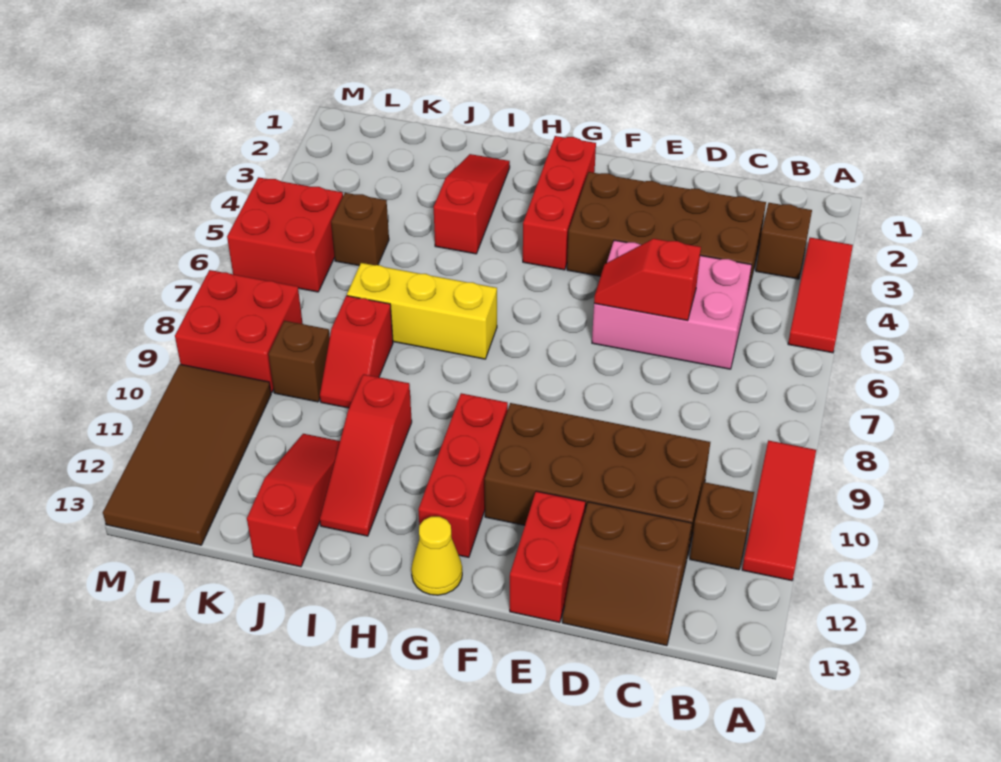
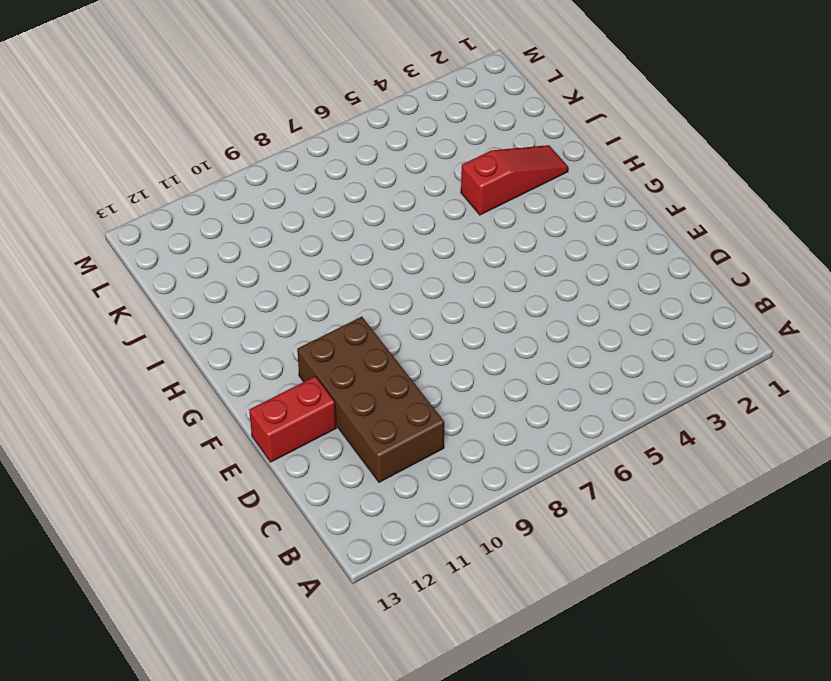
none -> red tile A3:A5 level 1
none -> red tile A9:A11 level 1
none -> brown brick B3 level 1

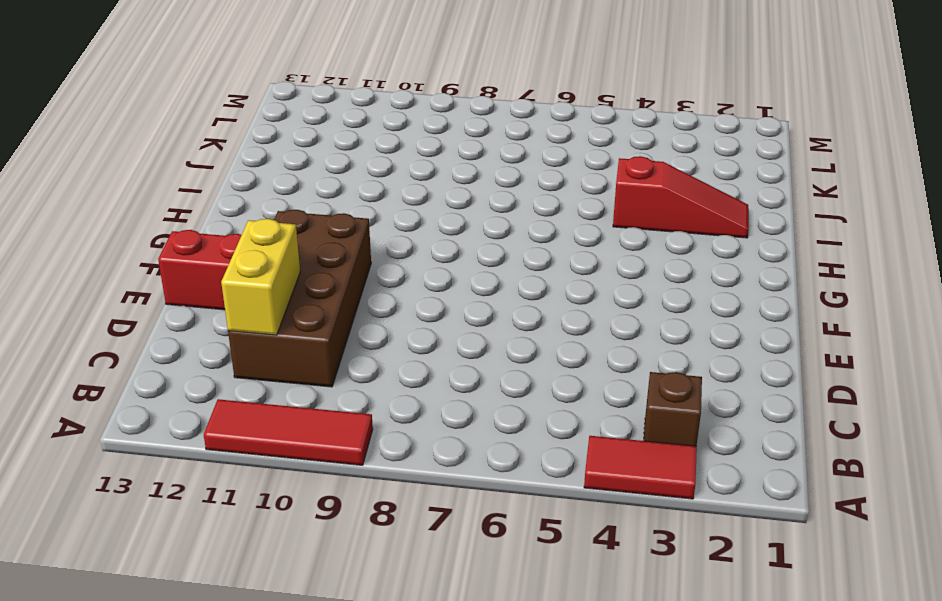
red tile A3:A4 level 1 -> red tile A3:A5 level 1
yellow brick C11:D11 level 2 -> none
none -> brown brick B11 level 1
none -> brown brick C3:F4 level 1
none -> pink brick C5:E6 level 1

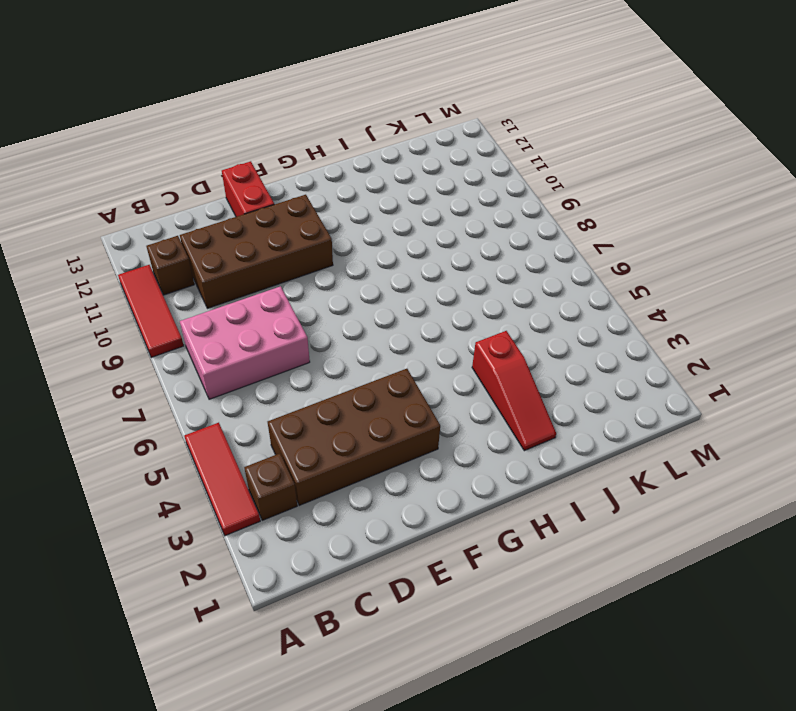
pink brick B7:D8 level 1 -> pink brick C5:E6 level 1
none -> brown slope C12:D13 level 1 top 12
none -> red brick G2:G4 level 1
none -> red brick G10:G12 level 1

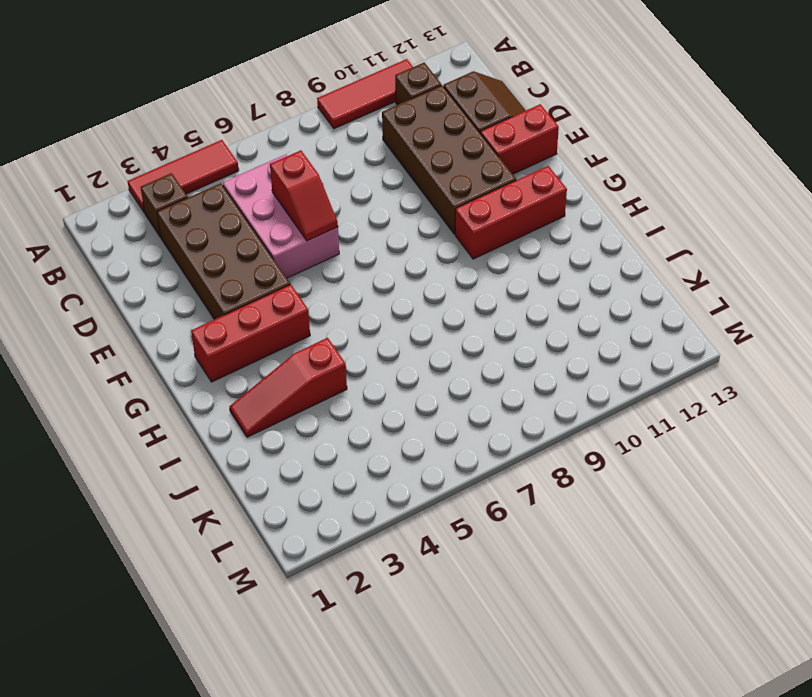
none -> yellow cone G13 level 1
none -> yellow brick H7:J7 level 1
none -> red slope I10:I12 level 1 top 10

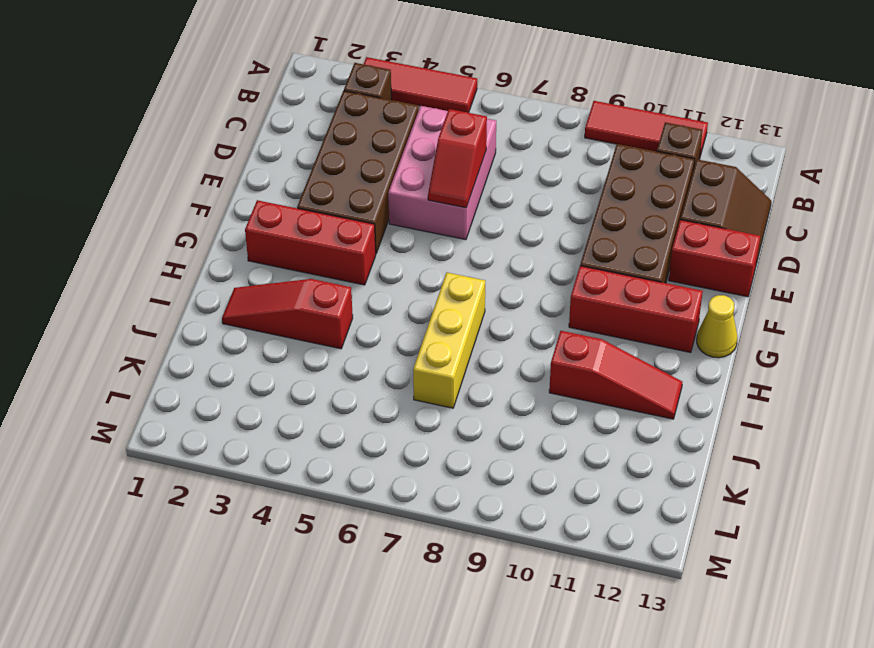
none -> red slope J8:J9 level 1 top 8
none -> red slope J11:J13 level 1 top 13
none -> brown brick K5 level 1

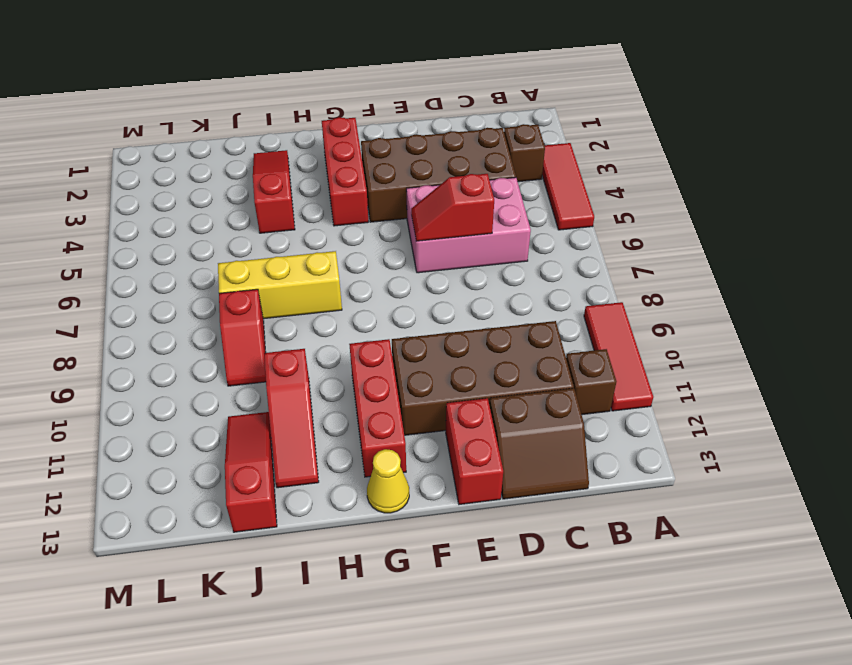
none -> brown brick K5 level 1
none -> brown brick K9 level 1
none -> red brick L5:M6 level 1

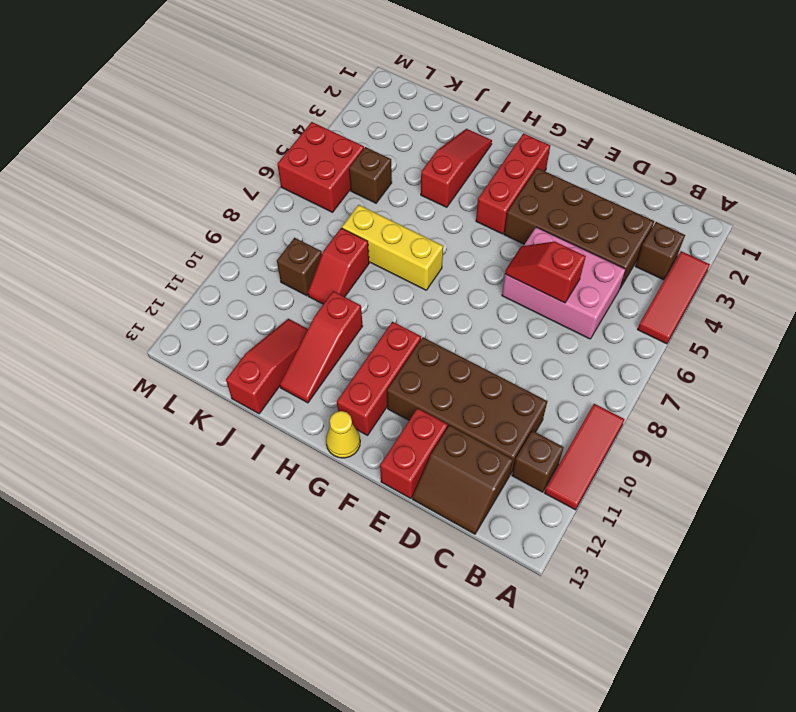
none -> red brick L8:M9 level 1
none -> brown tile L10:M13 level 1

